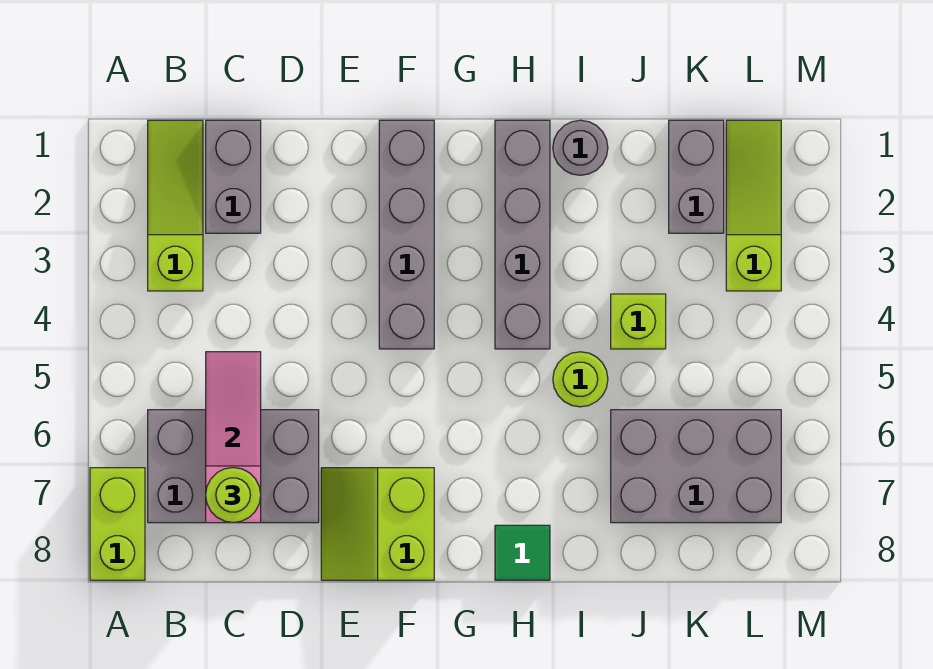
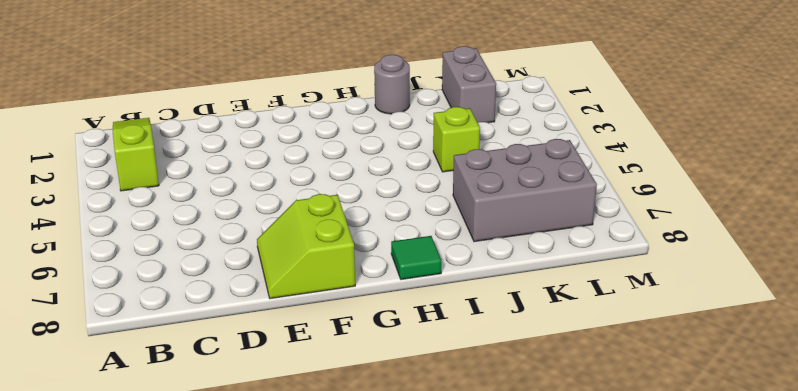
none -> lime brick A7:A8 level 1
none -> grey brick B6:D7 level 1
none -> grey brick C1:C2 level 1

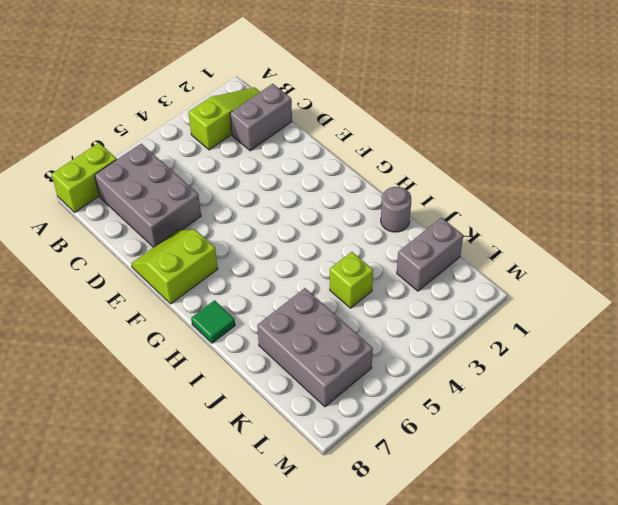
none -> grey brick F1:F4 level 1
none -> grey brick H1:H4 level 1
none -> lime round brick I5 level 1

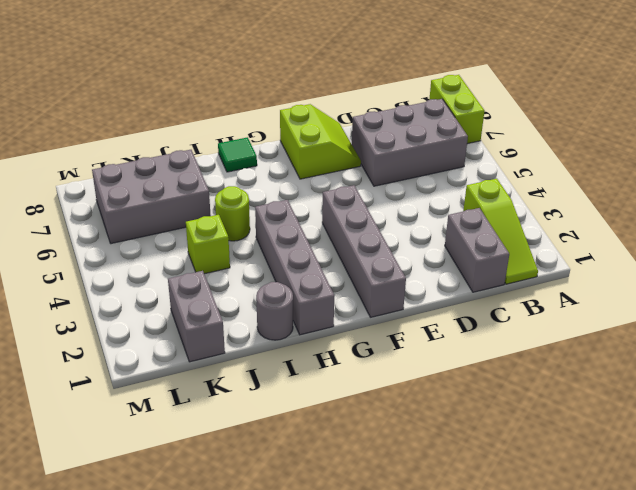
none -> lime slope L1:L3 level 1 top 3
none -> pink slope C5:C7 level 2 top 7
none -> lime round brick C7 level 3

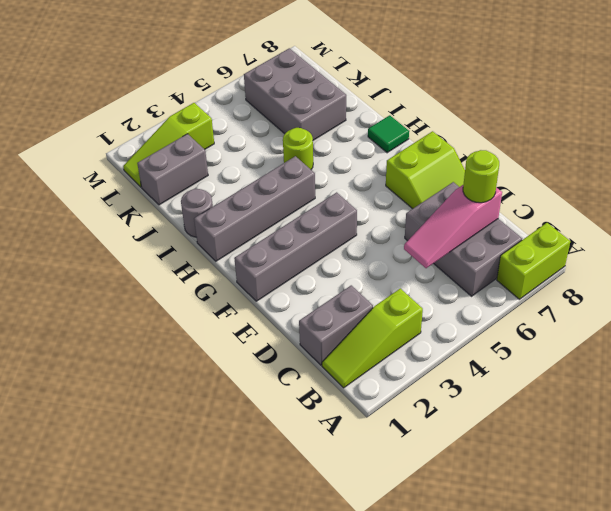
none -> lime brick J4 level 1

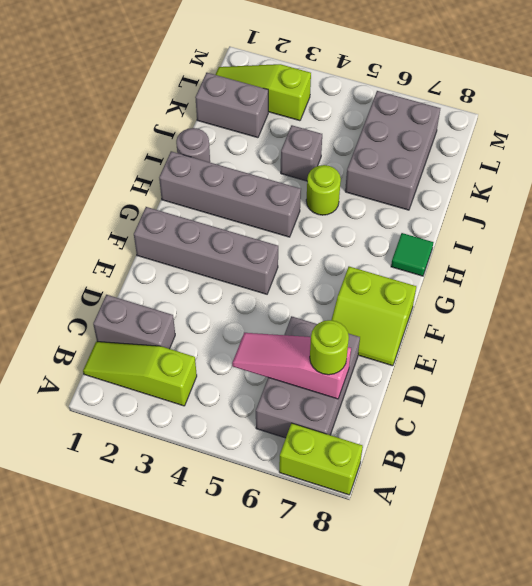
grey brick J4 level 1 -> lime brick J4 level 1

